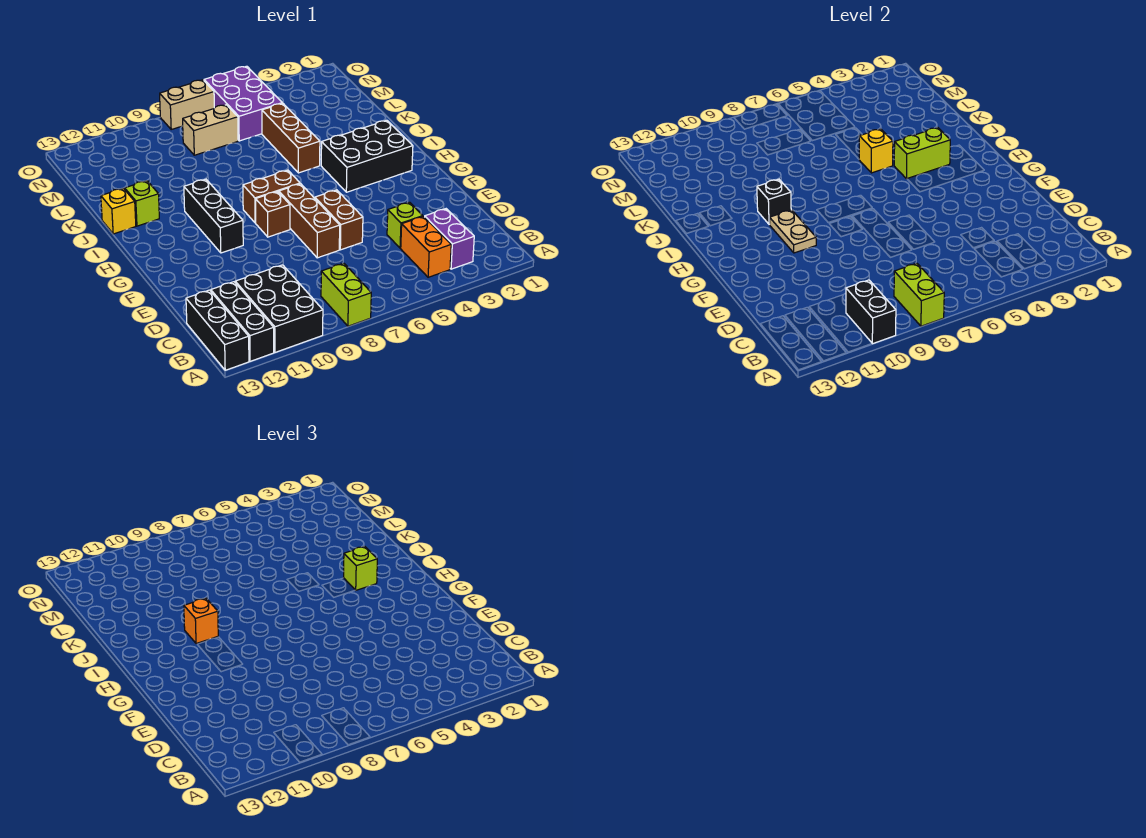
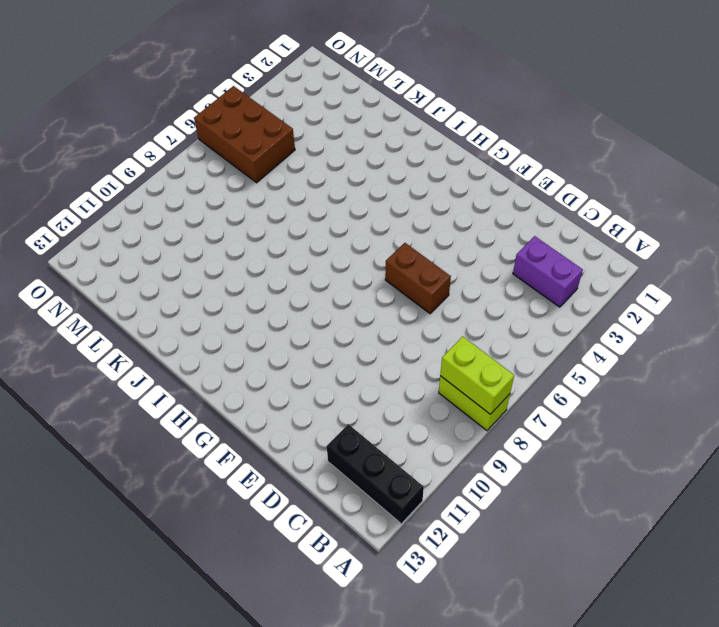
brown brick M5:O6 level 1 -> purple brick M5:O6 level 1
none -> black brick A10:C11 level 1
none -> black brick A13:C13 level 1
none -> orange brick B4:C4 level 1

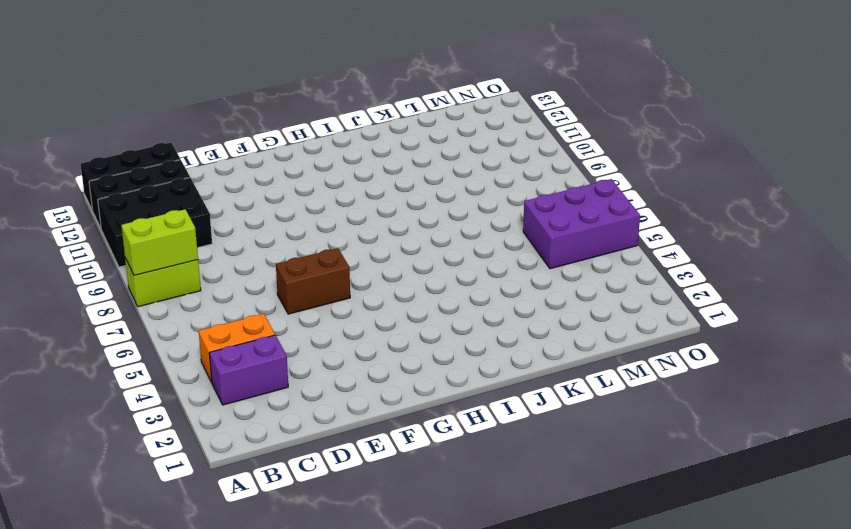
none -> lime brick D4 level 1
none -> brown brick E7:G7 level 1
none -> brown brick G8 level 1

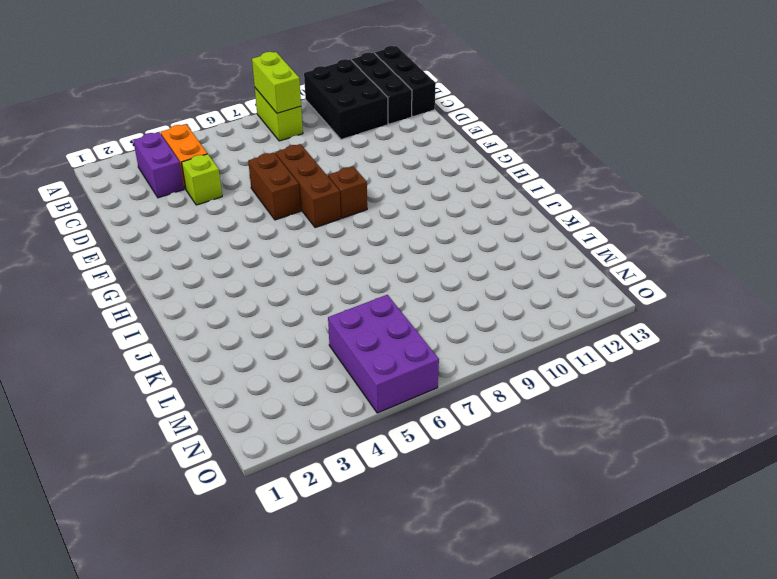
none -> black brick G10:I10 level 1
none -> black brick H2:I4 level 1
none -> brown brick H7:H8 level 1

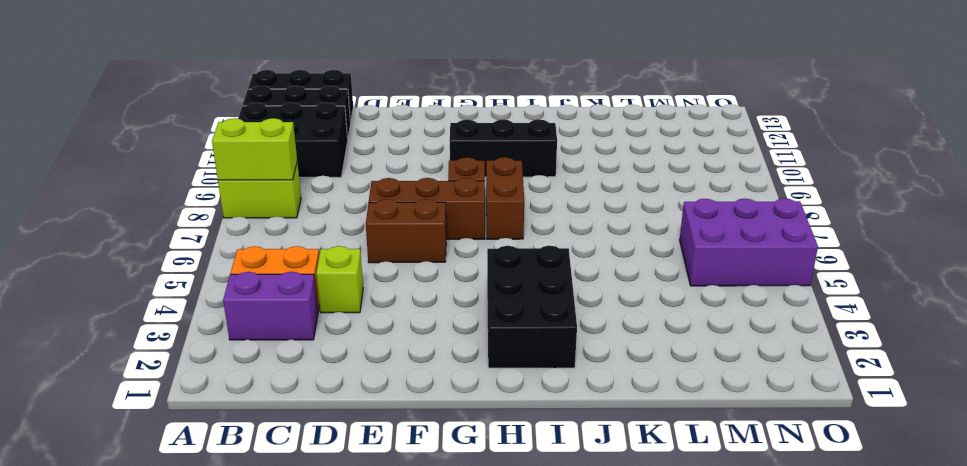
none -> brown brick J5:L5 level 1
none -> lime brick J12 level 1
none -> yellow brick J13 level 1

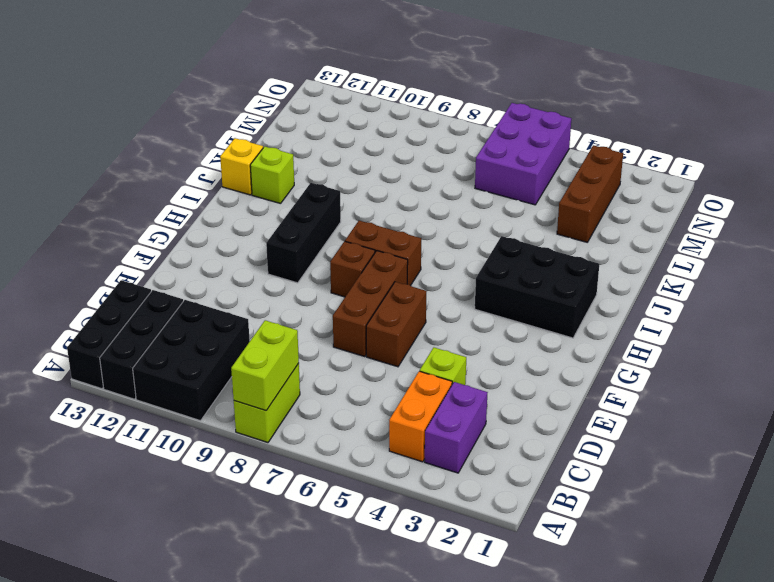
brown brick L3:N3 level 1 -> brown brick J5:L5 level 1
none -> tan brick M7:M8 level 1
none -> tan brick O7:O8 level 1
none -> black brick A10:B10 level 2

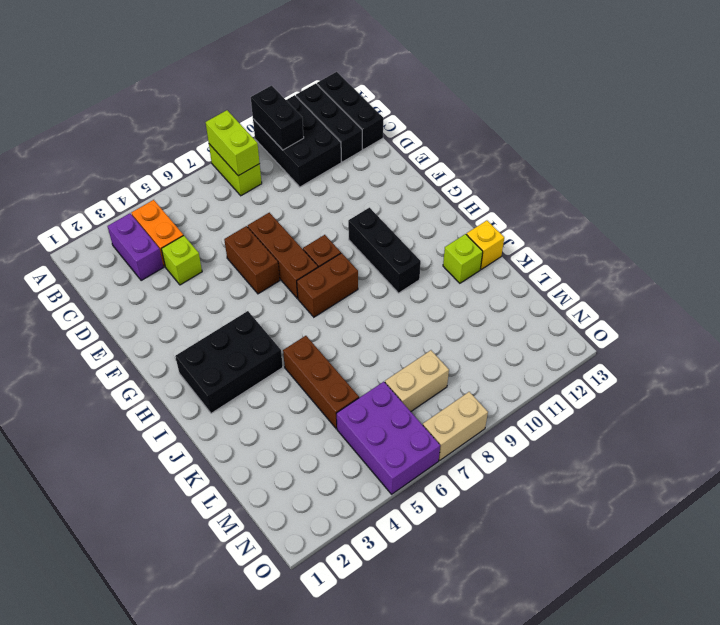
none -> tan plate G10:H10 level 2
none -> lime brick I3:I4 level 2
none -> black brick I10 level 2

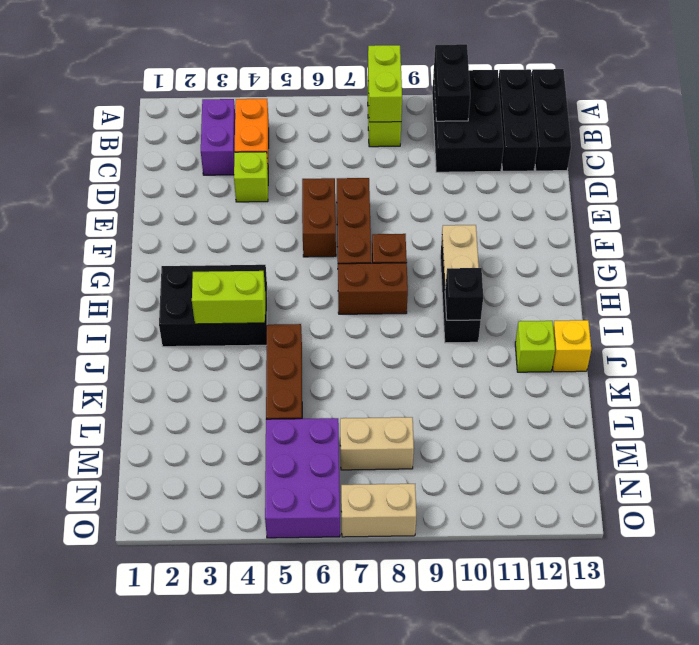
none -> yellow brick J5 level 2
none -> lime brick I3 level 3
none -> orange brick I10 level 3

